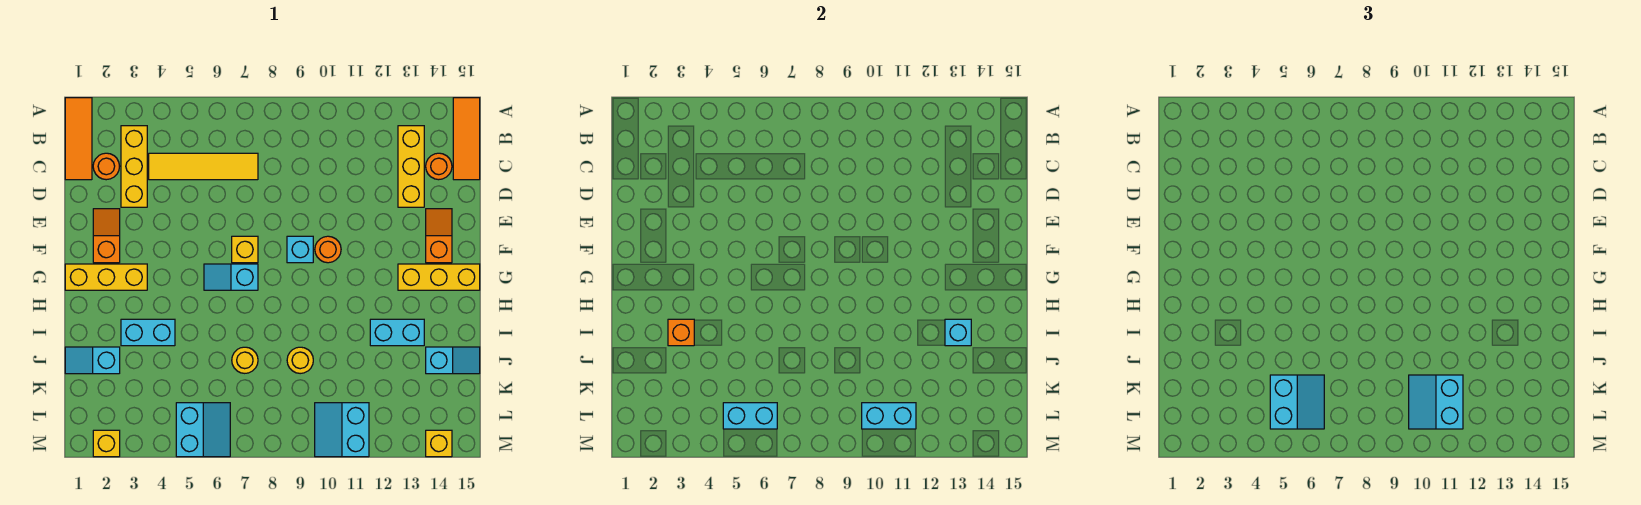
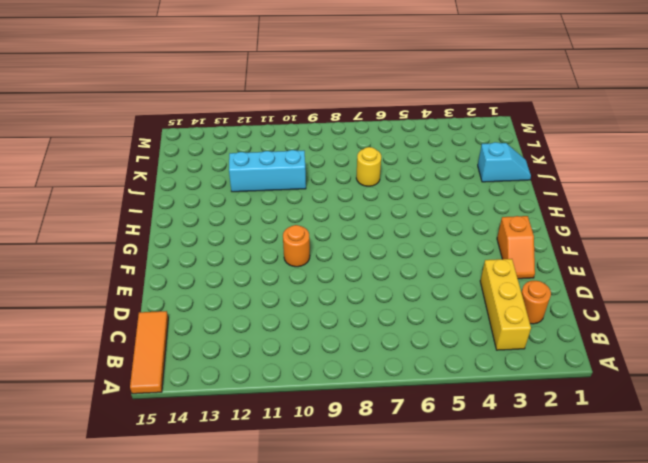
cyan brick J10:J12 level 1 -> none
none -> orange tile A1:C1 level 1
none -> yellow brick B13:D13 level 1
none -> yellow tile C4:C7 level 1
none -> orange round brick C14 level 1

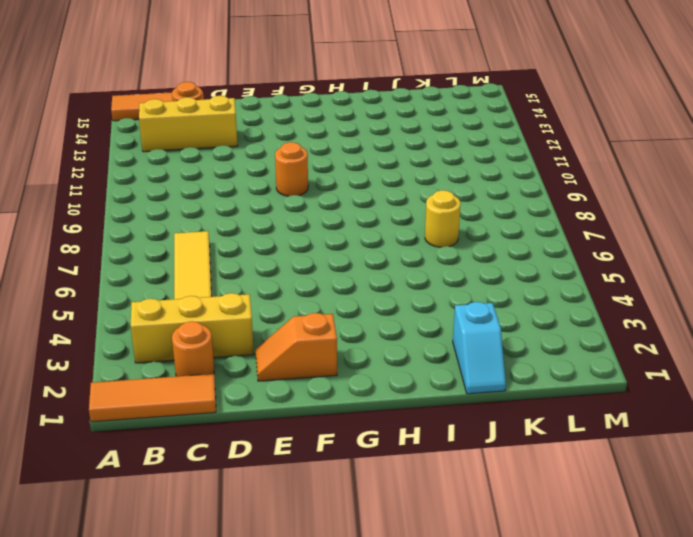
none -> orange slope E14:F14 level 1 top F
none -> yellow brick F7 level 1
none -> cyan brick F9 level 1
none -> yellow brick G1:G3 level 1

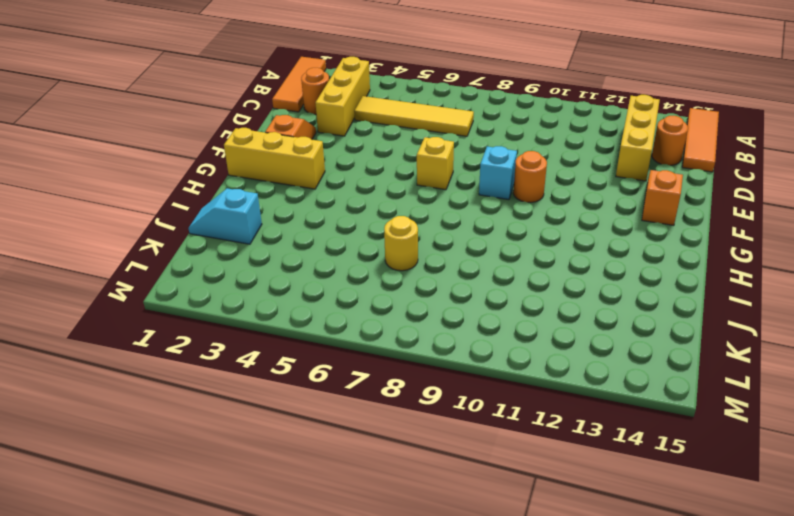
none -> cyan slope G6:G7 level 1 top 7
none -> yellow brick G13:G15 level 1
none -> cyan brick I3:I4 level 1
none -> cyan brick I12:I13 level 1

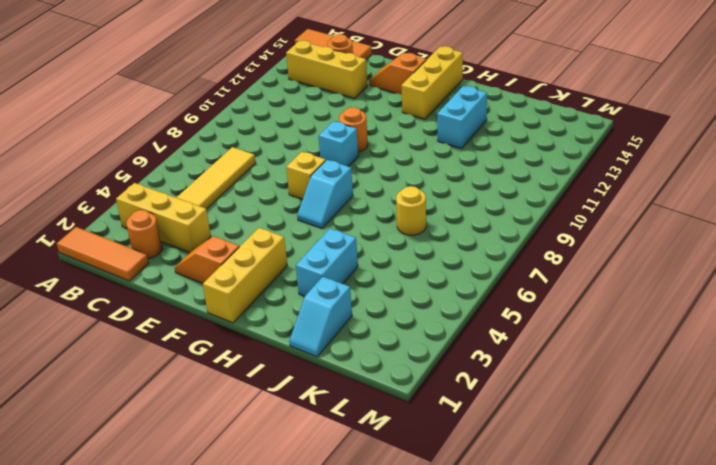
none -> yellow round brick J9 level 1
none -> cyan slope J14:J15 level 1 top 14
none -> cyan slope L5:M6 level 1 top 5
none -> cyan slope L10:M11 level 1 top 11

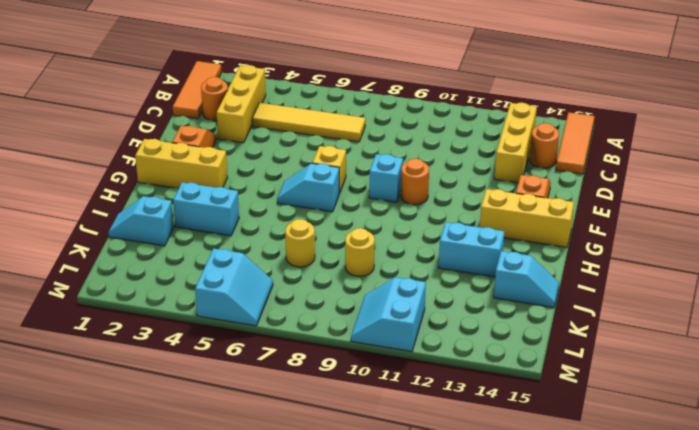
none -> yellow brick M2 level 1
none -> yellow brick M14 level 1
none -> orange brick I3 level 2
none -> cyan brick I13 level 2

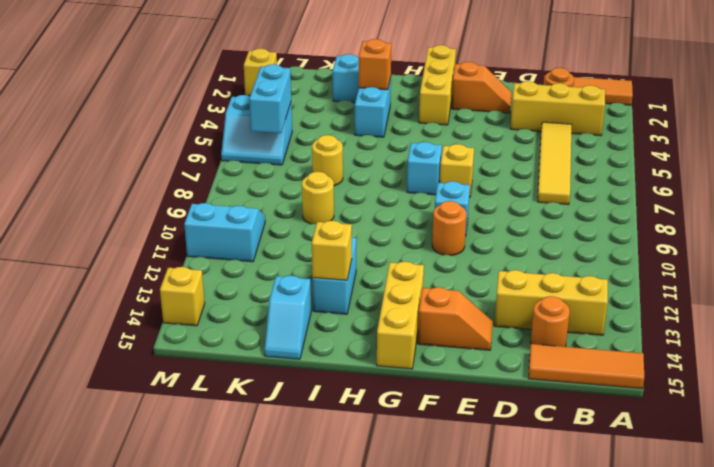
yellow brick I13 level 2 -> cyan brick I13 level 2
none -> cyan brick L10:L11 level 2
none -> cyan slope K5:L6 level 3 top 5
none -> cyan slope K10:L11 level 3 top 11

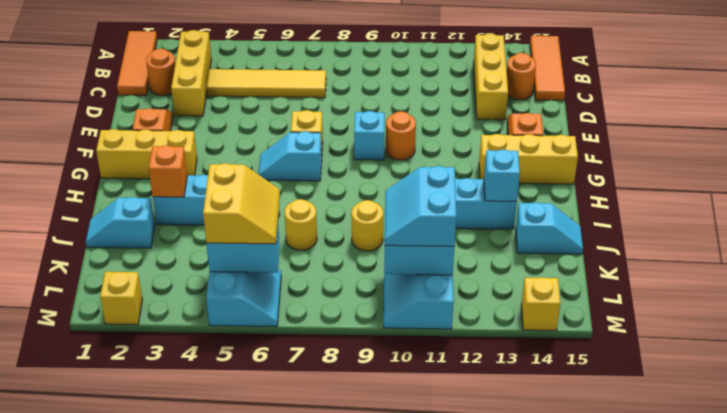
yellow slope K5:L6 level 3 top 5 -> cyan slope K5:L6 level 3 top 5

